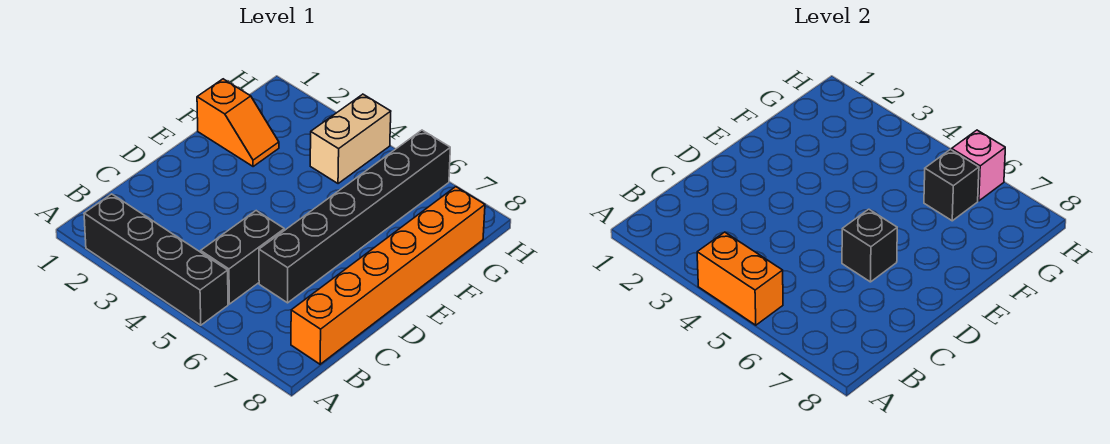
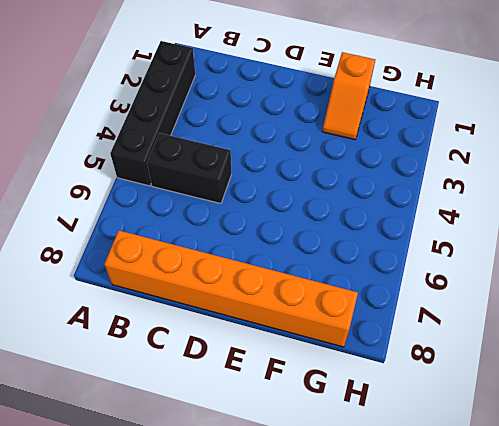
none -> black brick C6:H6 level 1
none -> tan brick G4:H4 level 1

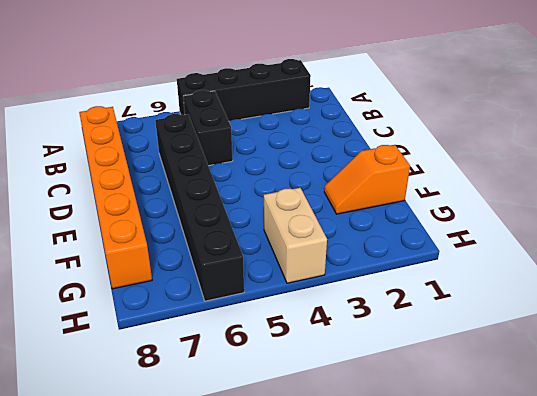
none -> orange brick A4:A5 level 2
none -> black brick D6 level 2

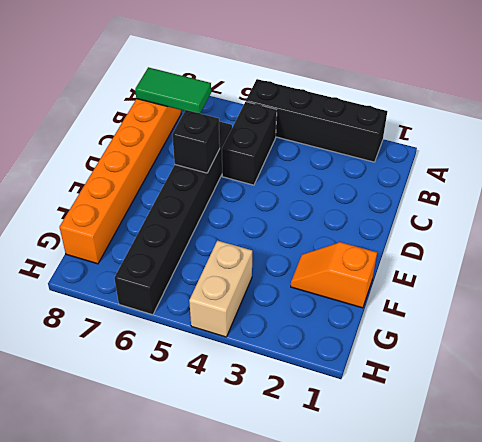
green tile B7:B8 level 2 -> none
none -> orange brick A4:A5 level 2
none -> black brick G6 level 2

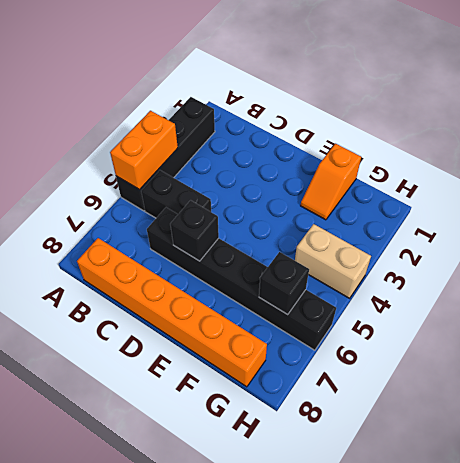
none -> pink brick H6 level 2

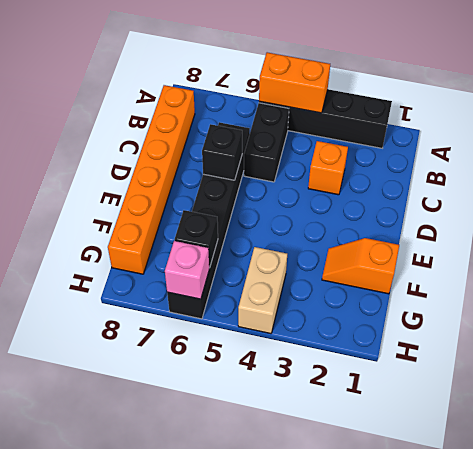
orange brick C3 level 1 -> none

